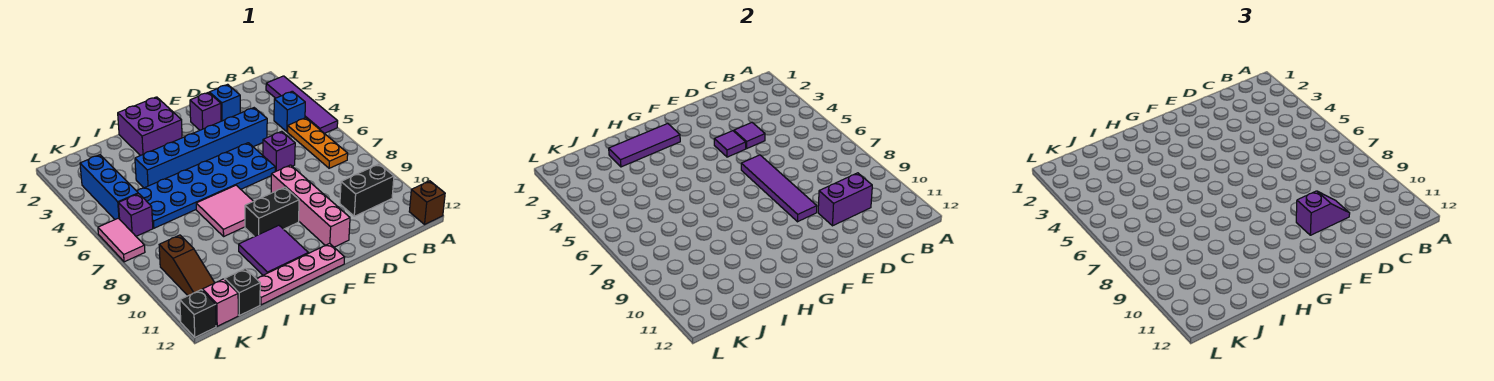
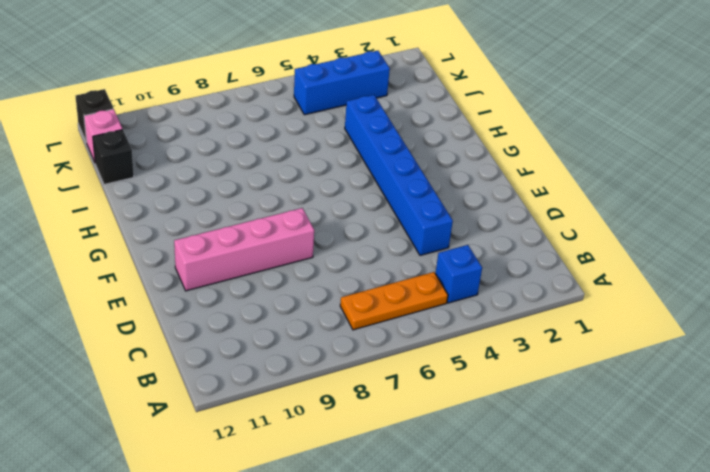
none -> purple tile A2:A5 level 1
none -> brown brick A12 level 1
none -> black brick B10:C10 level 1

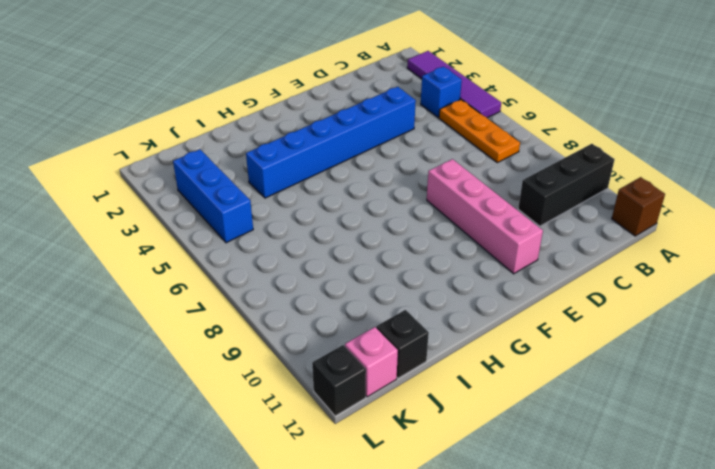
black brick A10:C10 level 1 -> black brick B10:C10 level 1
none -> blue brick D2 level 1
none -> purple brick D6 level 1
none -> purple brick E2 level 1

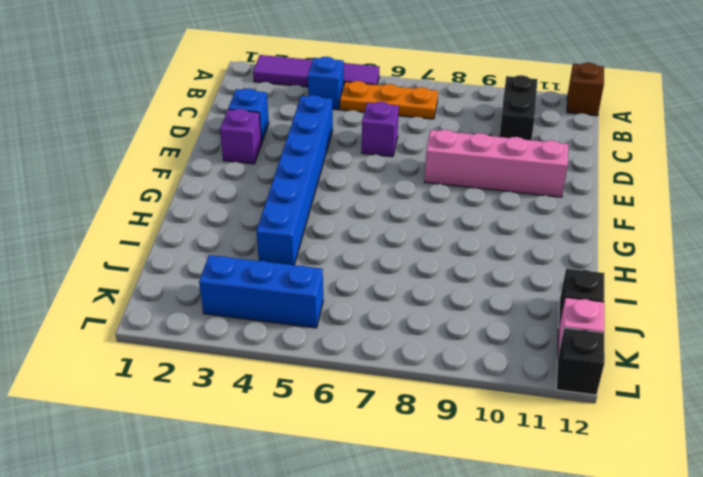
none -> blue plate E5:J6 level 1
none -> black brick F9:G9 level 1
none -> pink plate F12:I12 level 1

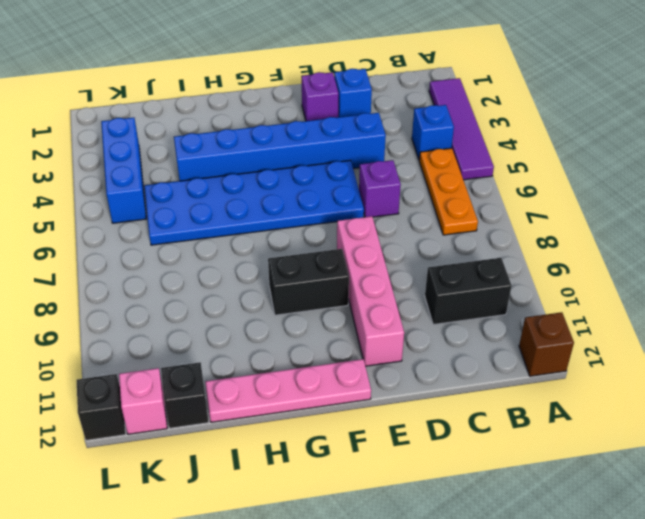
none -> purple brick G1:H2 level 1
none -> pink tile G7:H8 level 1
none -> purple tile G10:H11 level 1

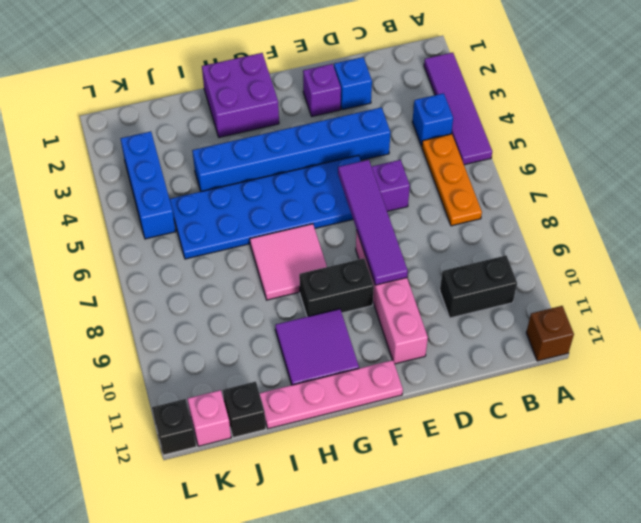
none -> purple brick K6 level 1
none -> brown slope K9:K11 level 1 top 9
none -> pink tile L6:L7 level 1

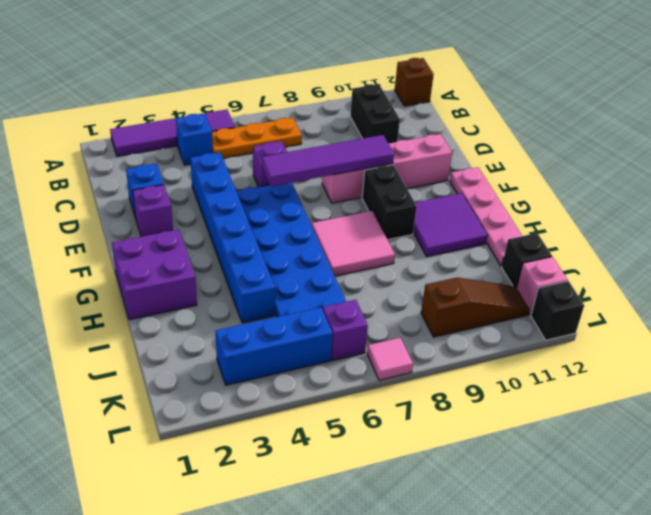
pink tile L7 level 1 -> pink tile L6:L7 level 1
none -> purple brick C10:D10 level 2
none -> purple tile D4 level 2
none -> purple tile E4 level 2

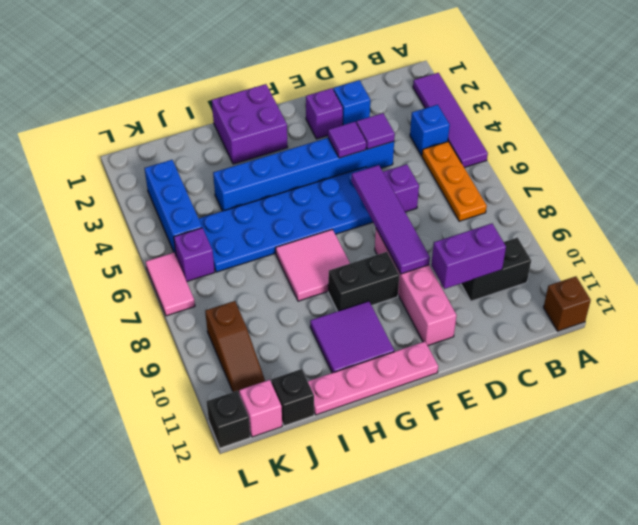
none -> purple tile G2:I2 level 2
none -> purple slope D10:E10 level 3 top E

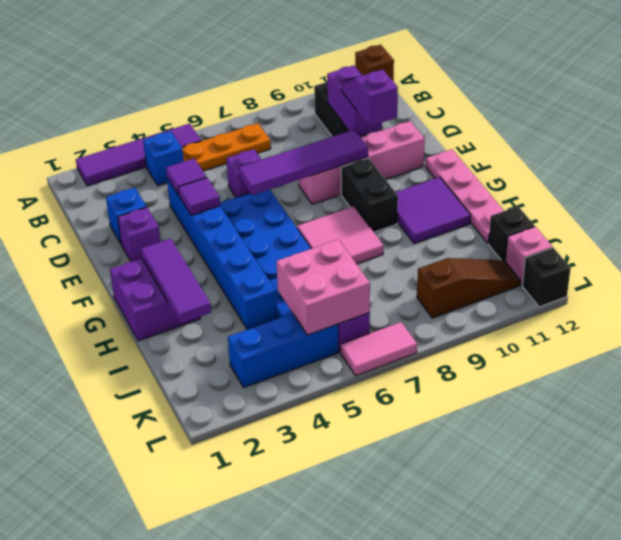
pink brick J5:K6 level 2 -> none

